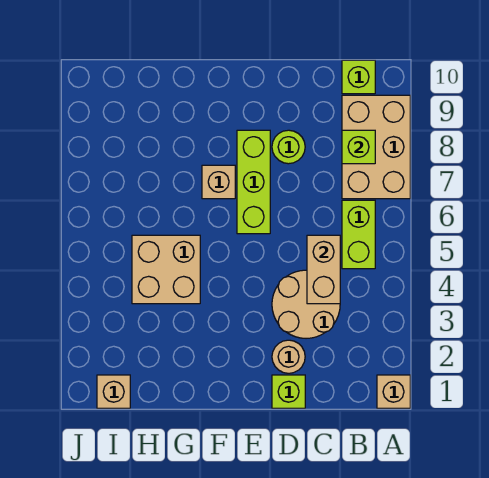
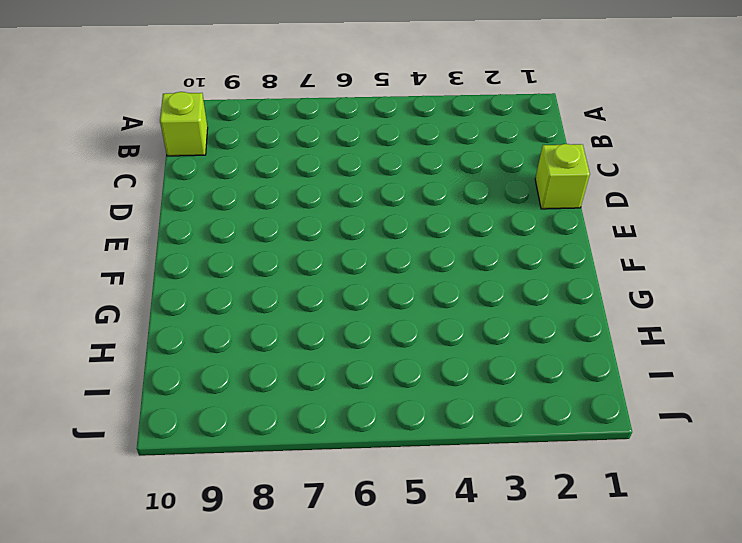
none -> tan brick A1 level 1
none -> tan brick A7:B9 level 1
none -> lime brick B5:B6 level 1

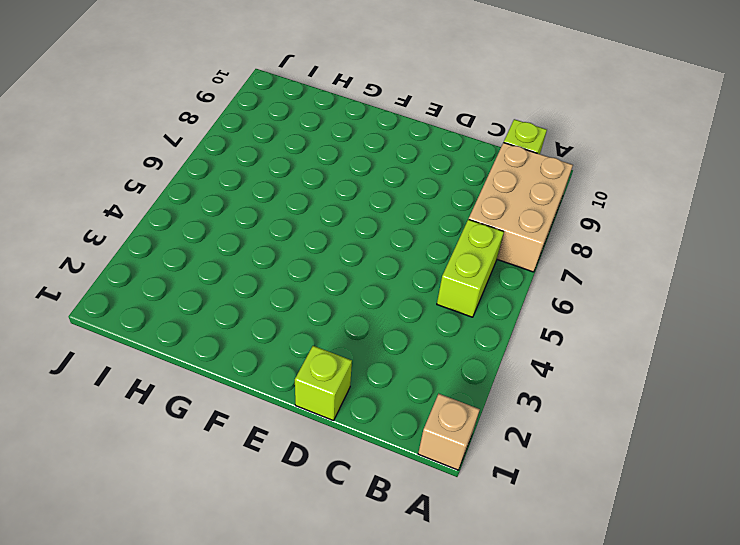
none -> tan round brick C3:D4 level 1
none -> tan round brick D2 level 1
none -> lime round brick D8 level 1

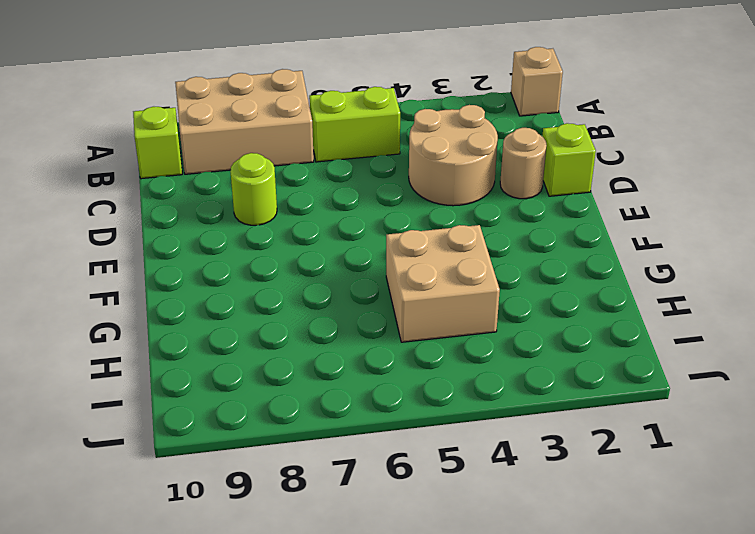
none -> lime brick E6:E8 level 1
none -> tan brick F7 level 1
none -> tan brick I1 level 1

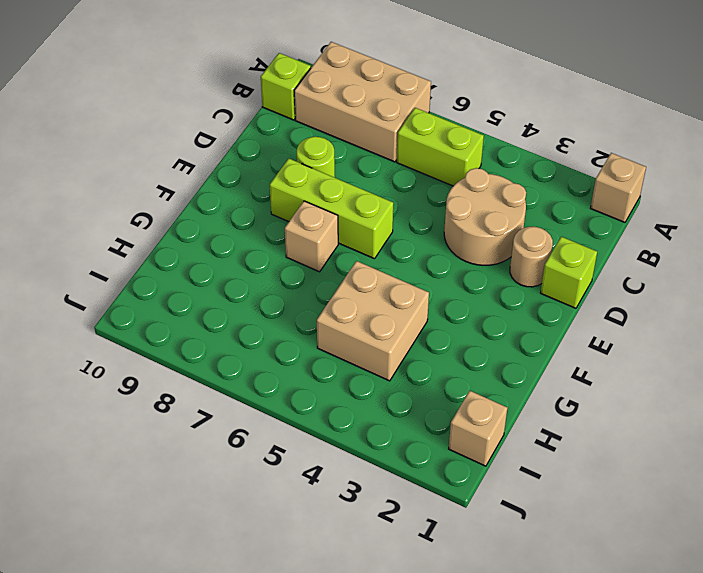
none -> lime brick B8 level 2
none -> tan brick C4:C5 level 2

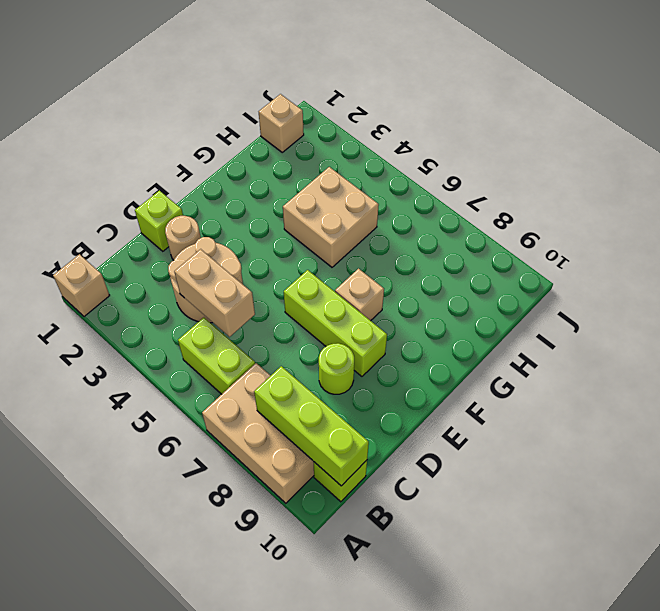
lime brick B8:B10 level 2 -> lime brick B8 level 2

